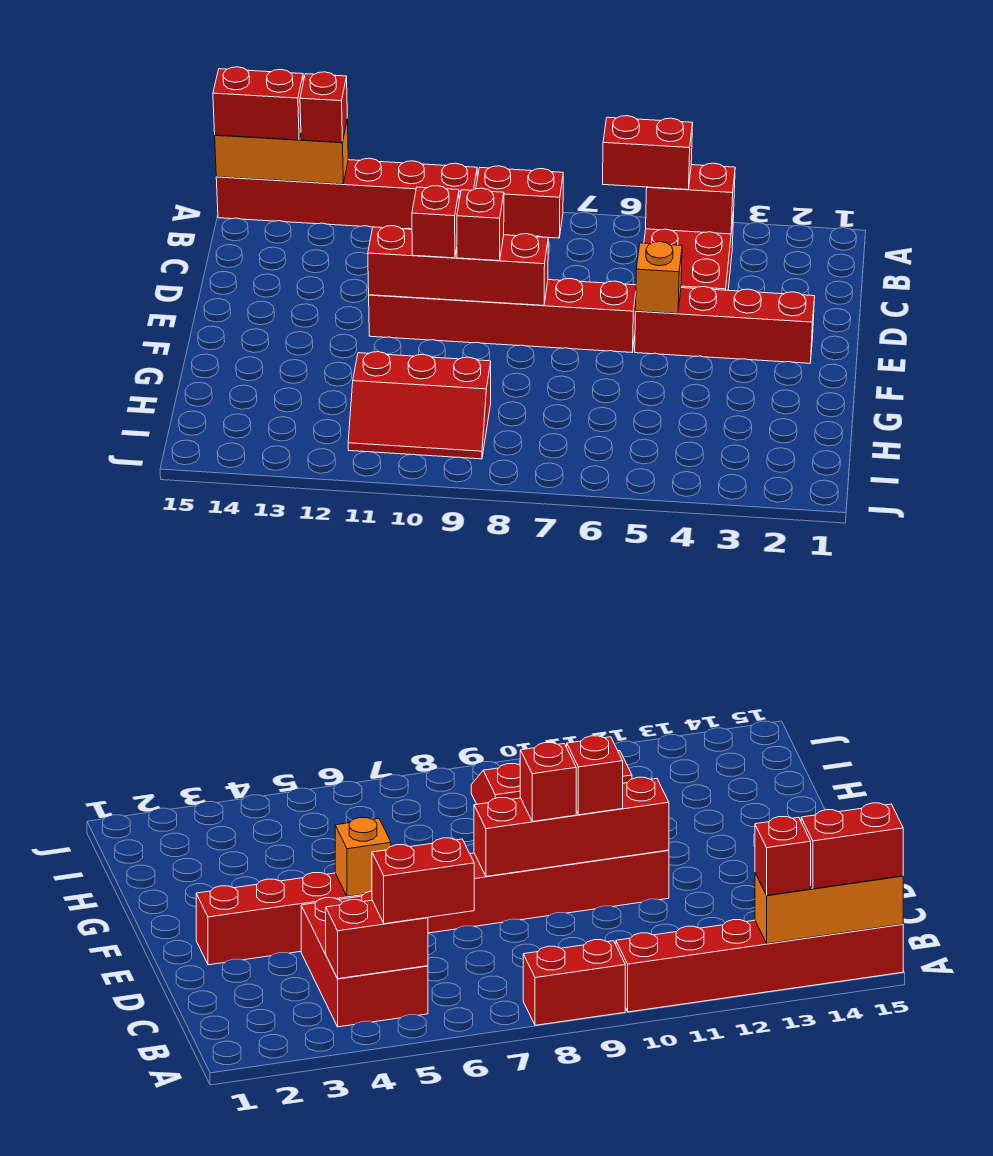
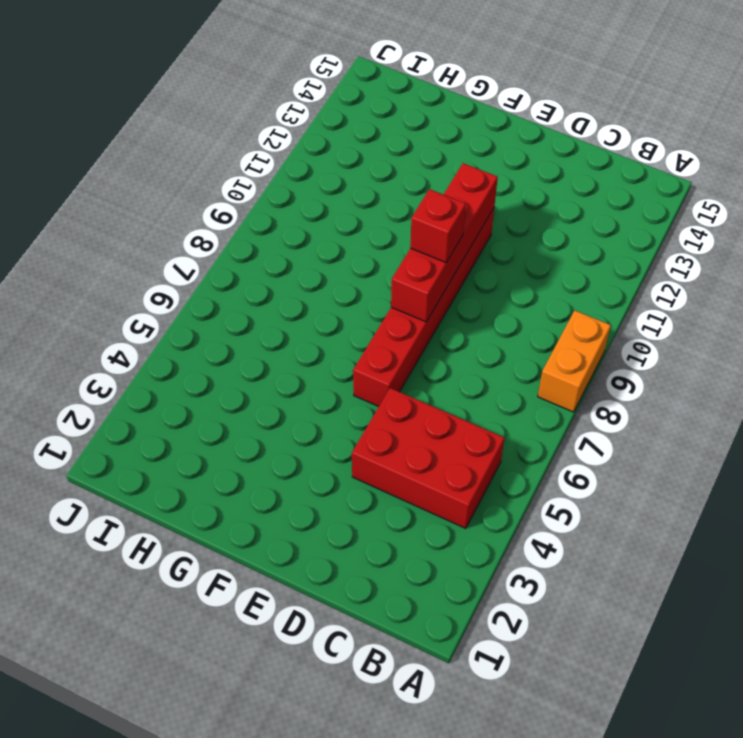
orange brick A8:A9 level 1 -> red brick A8:A9 level 1
none -> red brick A10:A15 level 1
none -> red brick E2:E5 level 1
none -> red slope H9:I11 level 1 top H

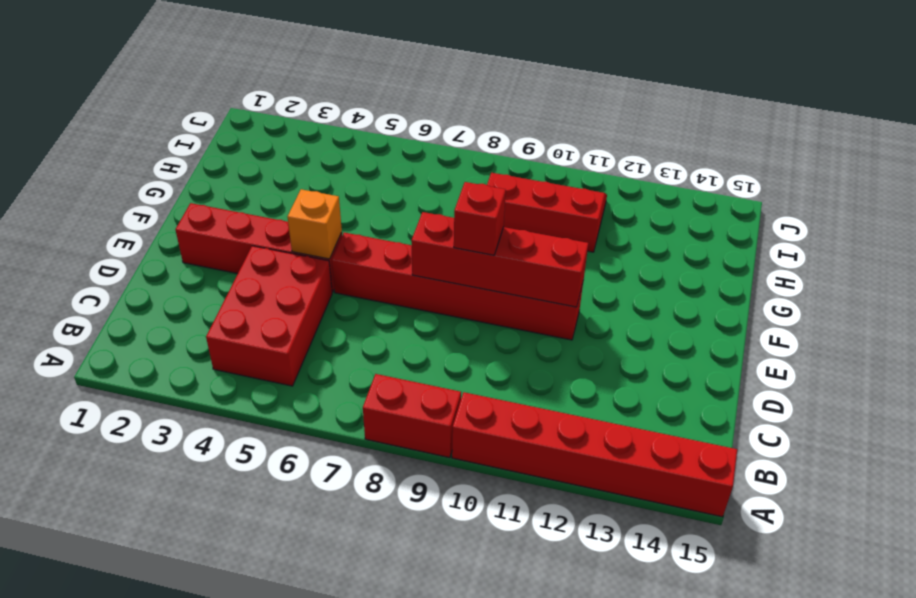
none -> orange brick A13:A15 level 2
none -> red brick B4:B5 level 2
none -> red brick A13 level 3

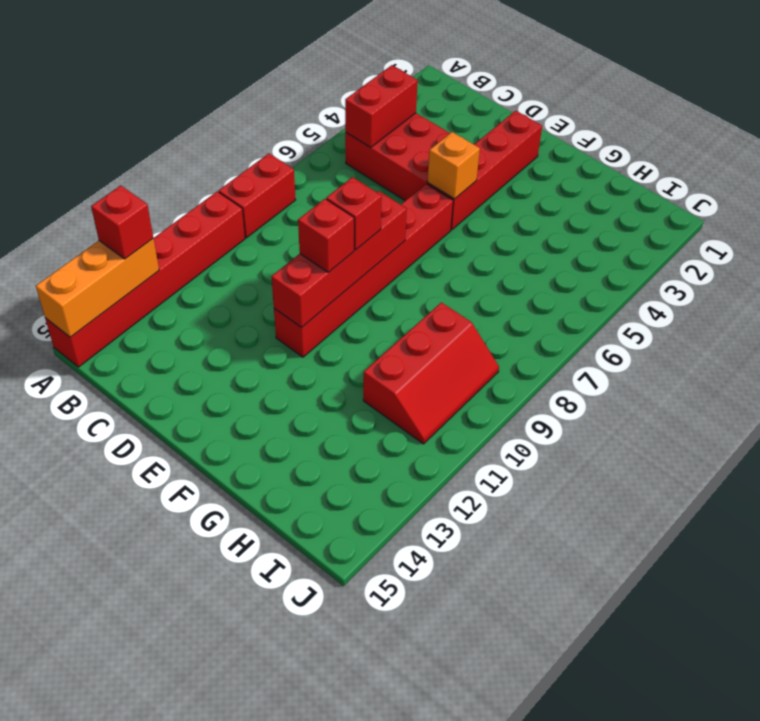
none -> red brick A14:A15 level 3
none -> red brick B5:B6 level 3

